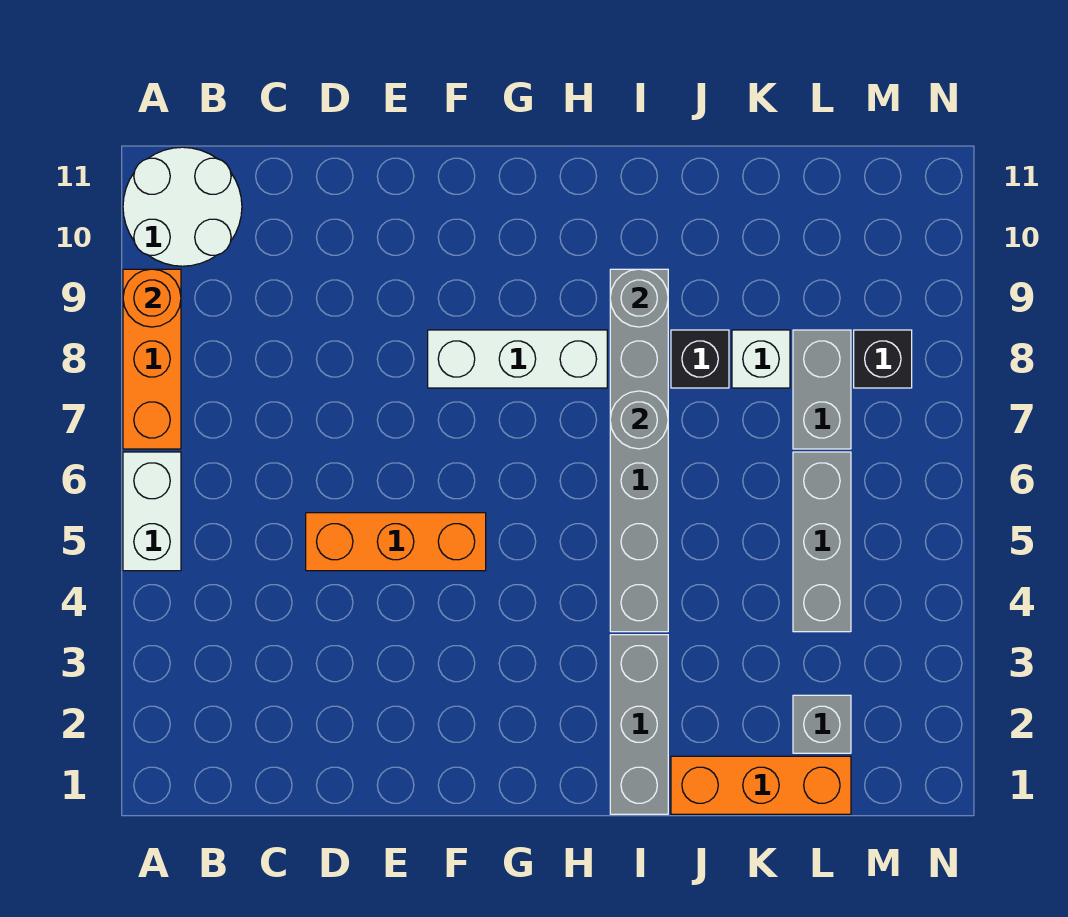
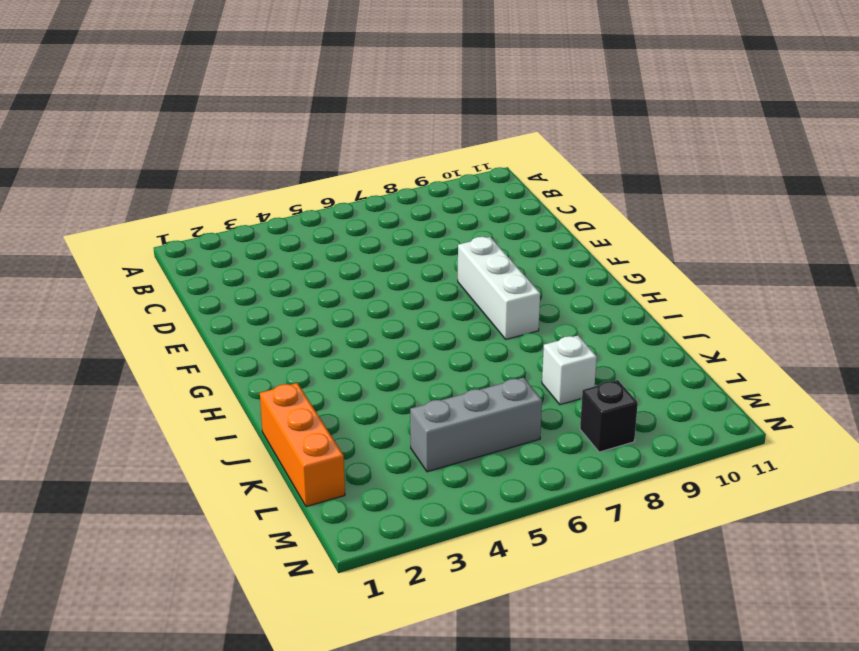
none -> white brick A5:A6 level 1
none -> orange brick A7:A9 level 1
none -> white round brick A10:B11 level 1

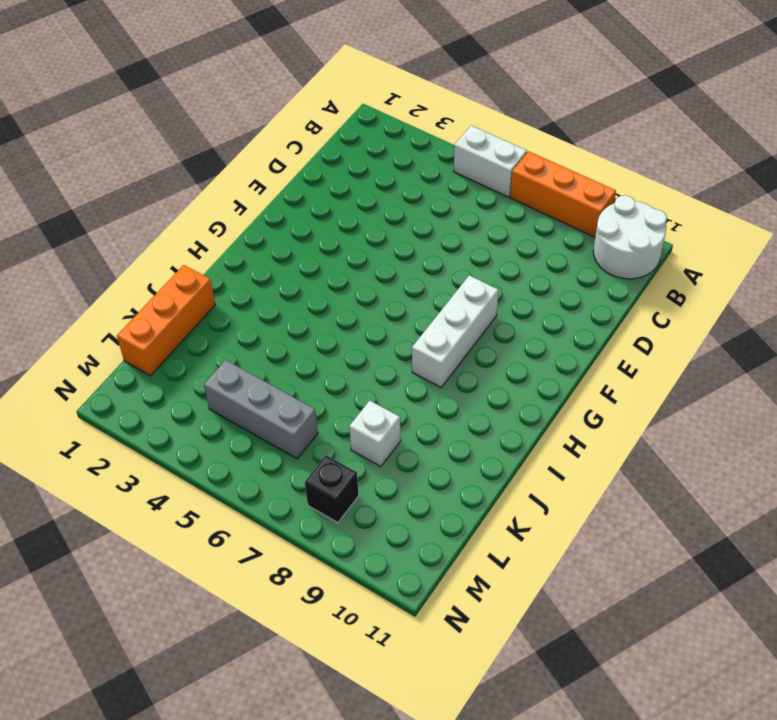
none -> orange brick D5:F5 level 1
none -> grey brick I1:I3 level 1
none -> grey brick I4:I9 level 1

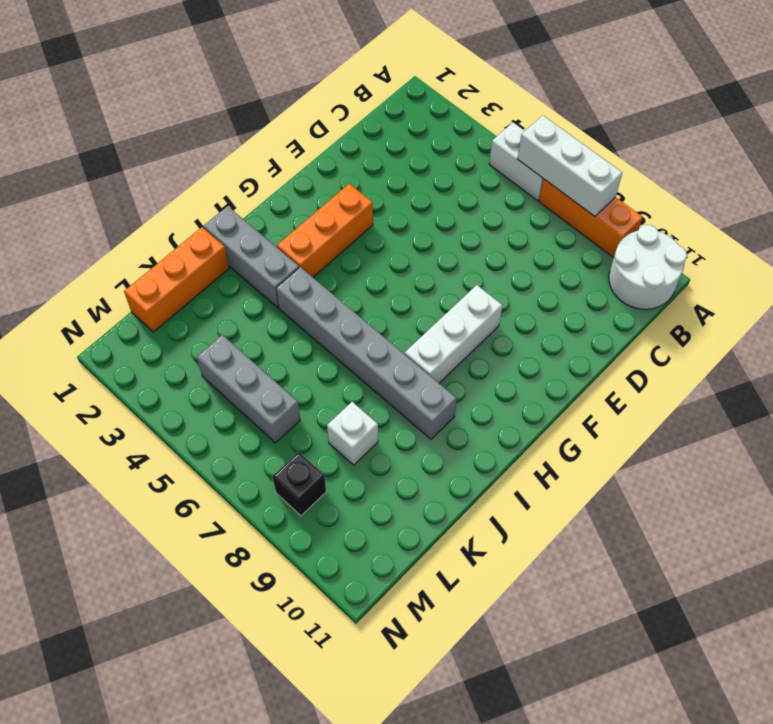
white brick A6:A8 level 2 -> none
orange brick F3:H3 level 1 -> orange brick D5:F5 level 1
none -> black brick J8 level 1
none -> grey brick L2 level 1
none -> grey brick L7:L8 level 1

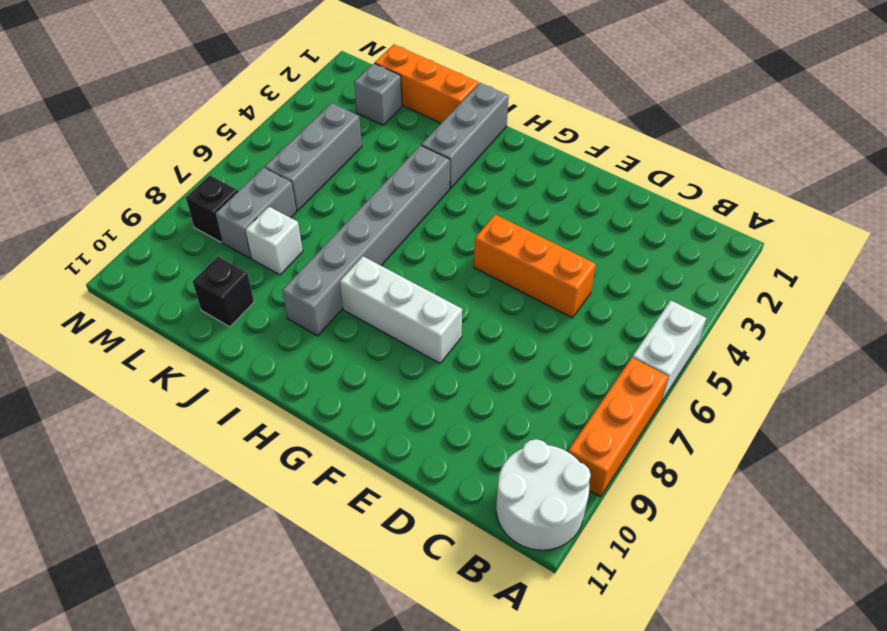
black brick K10 level 1 -> black brick J8 level 1
none -> orange round brick A9 level 2
none -> grey round brick I7 level 2
none -> grey round brick I9 level 2

